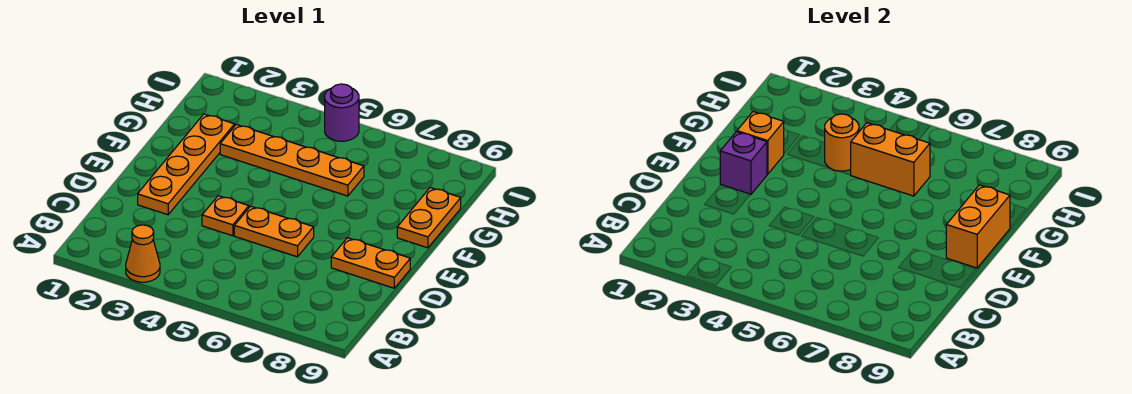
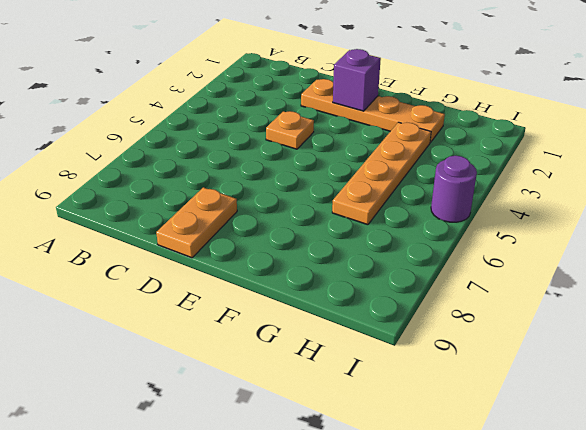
none -> orange cone A3 level 1
none -> orange plate D5:D6 level 1
none -> orange plate F9:G9 level 1

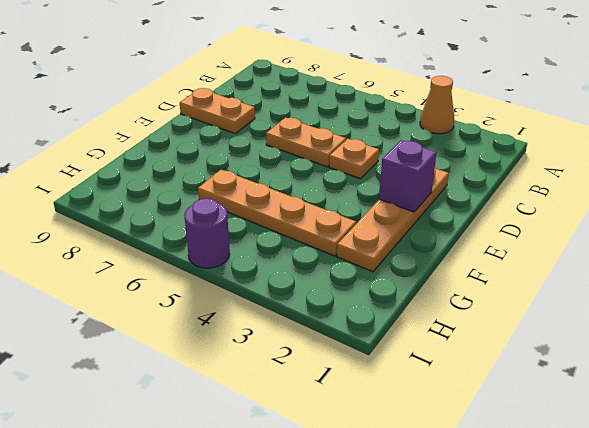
none -> orange plate F9:G9 level 1
none -> orange brick E9:F9 level 2
none -> orange brick F2 level 2

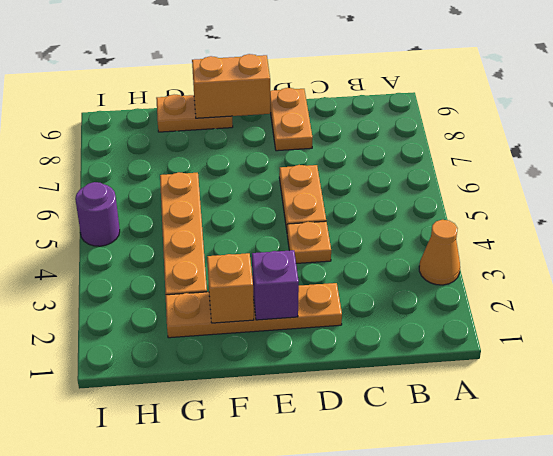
none -> orange round brick G4 level 2
none -> orange brick G5:G6 level 2

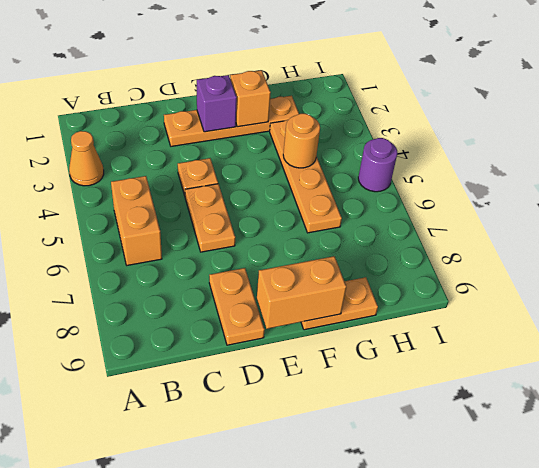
orange brick B5:B6 level 1 -> orange brick G5:G6 level 2

